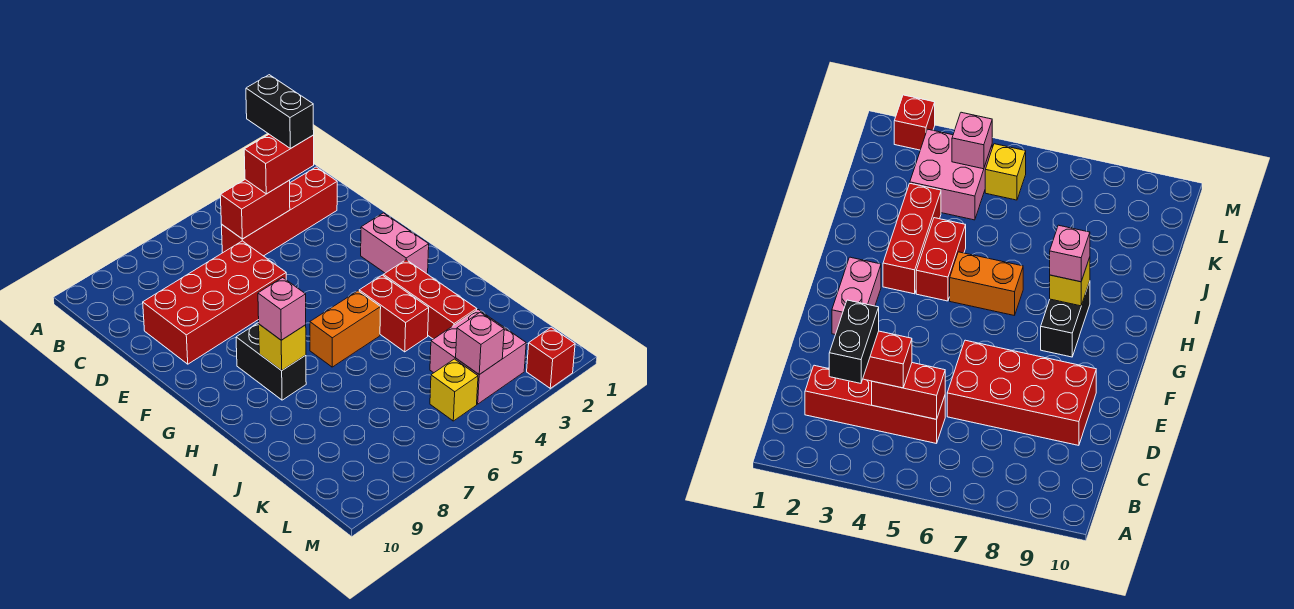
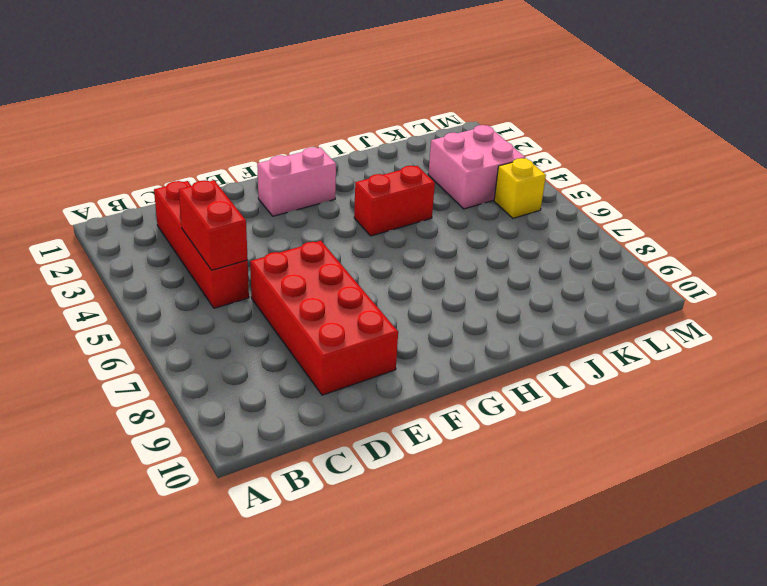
none -> black brick G8:H8 level 1
none -> red brick H3:J3 level 1
none -> orange brick H5:H6 level 1

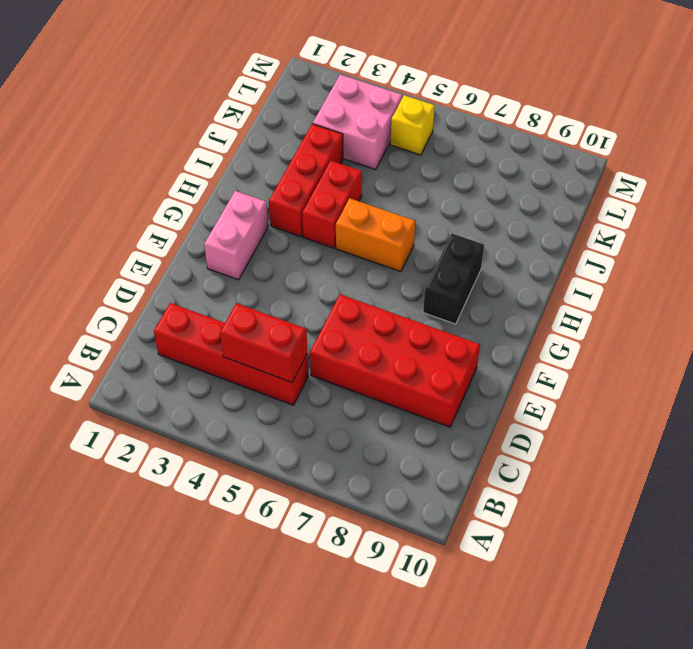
none -> red brick M2 level 1
none -> yellow brick H8 level 2
none -> pink brick L4 level 2

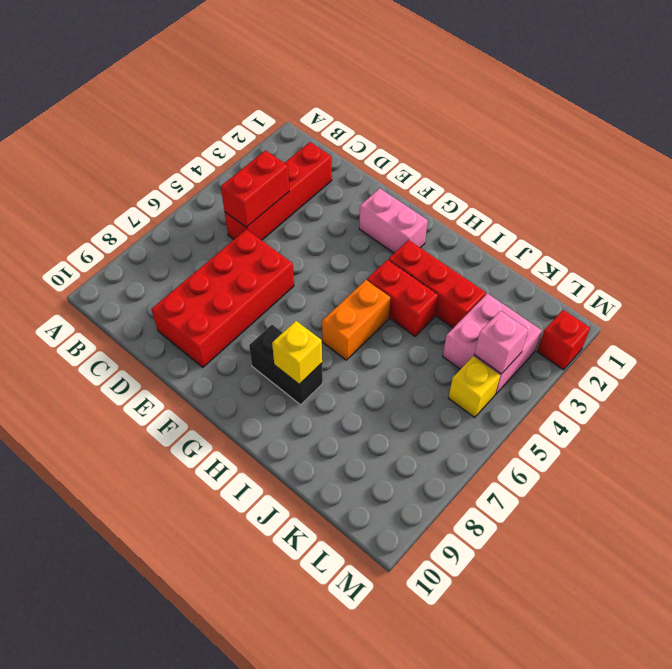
none -> red brick C3:C4 level 3
none -> pink brick H8 level 3
none -> black brick B3:C3 level 4

